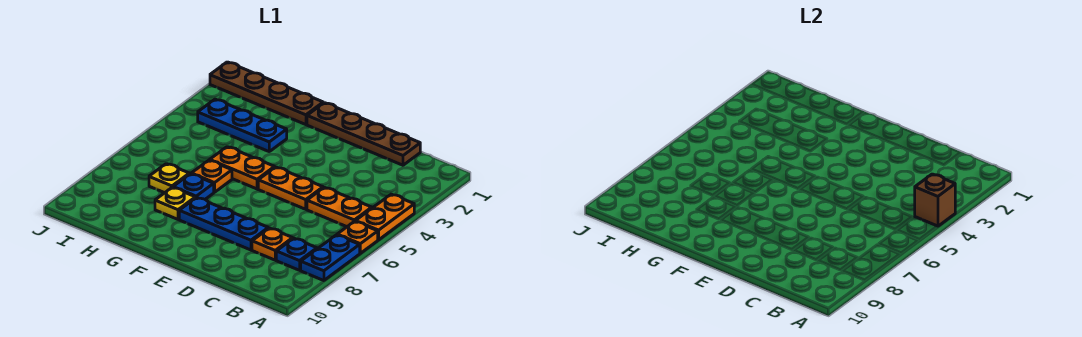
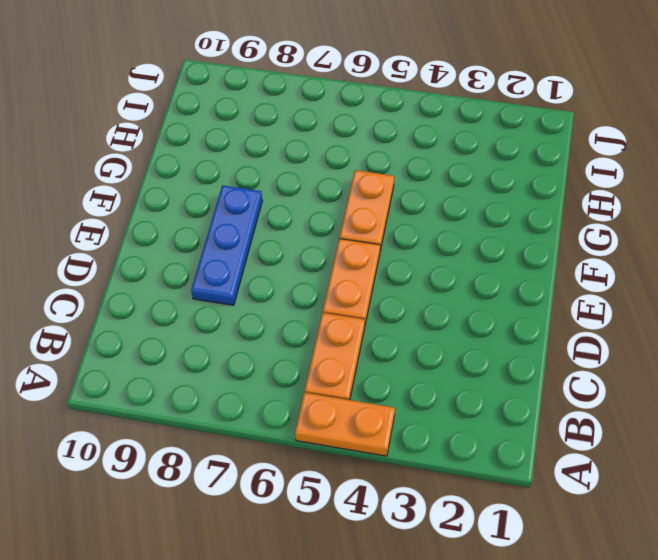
none -> orange plate A6 level 1
none -> blue plate A7:A8 level 1
none -> blue plate B8 level 1

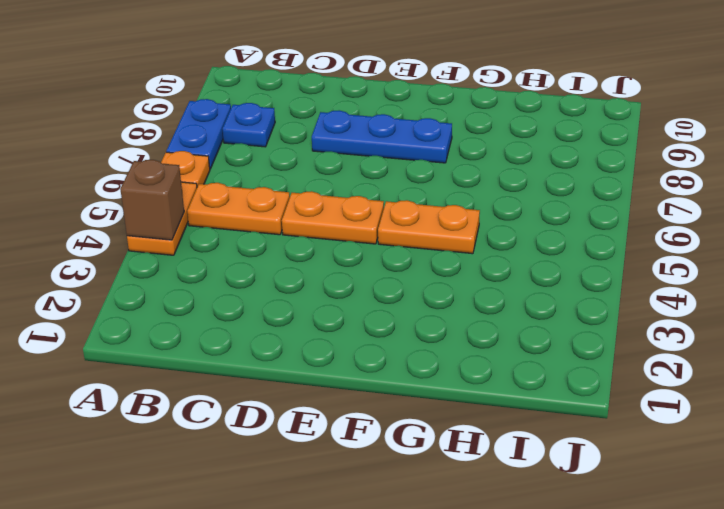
none -> brown plate C1:F1 level 1
none -> orange plate C8 level 1
none -> brown plate G1:J1 level 1

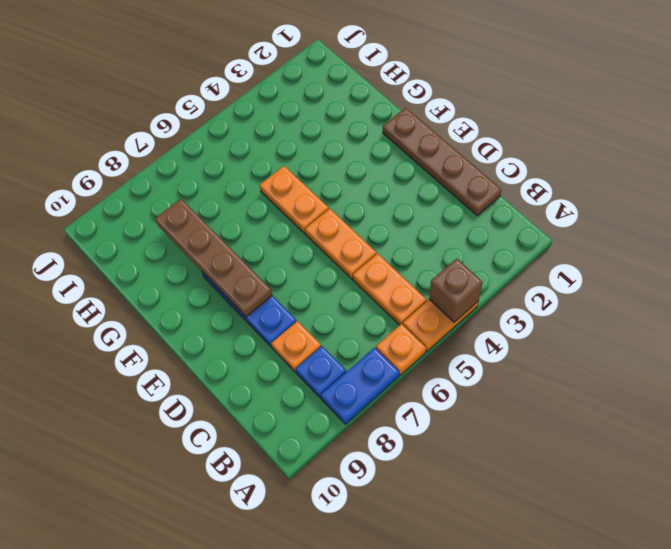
brown plate E8:H8 level 2 -> brown plate G1:J1 level 1
none -> blue plate G3:I3 level 1
none -> orange plate G6 level 1
none -> blue plate G7 level 1

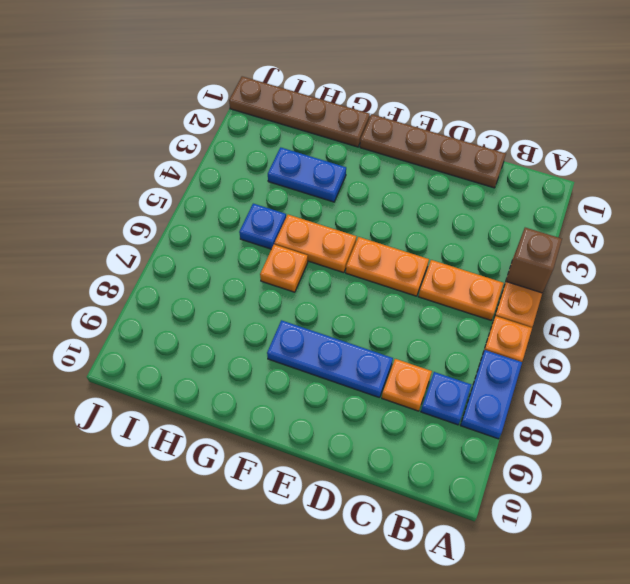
blue plate G3:H3 level 1 -> blue plate G3:I3 level 1
blue plate H5 level 1 -> blue plate G7 level 1
none -> yellow plate G8 level 1
none -> yellow plate H7 level 1

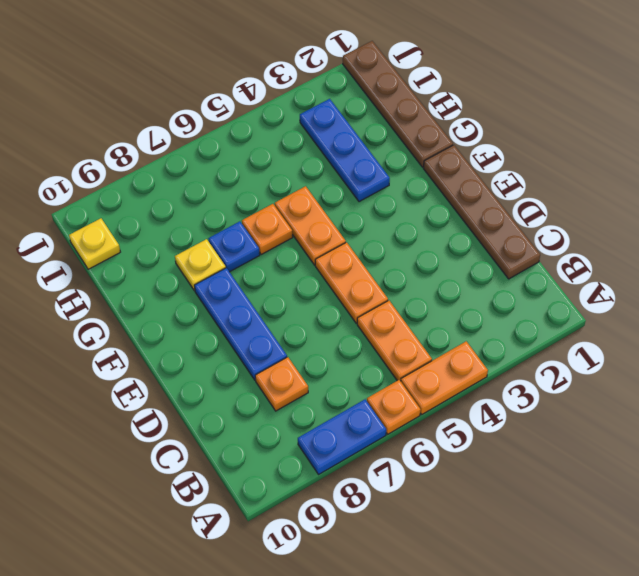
yellow plate I10 level 1 -> yellow plate H7 level 1
none -> blue plate B8 level 1
none -> brown brick A4 level 2

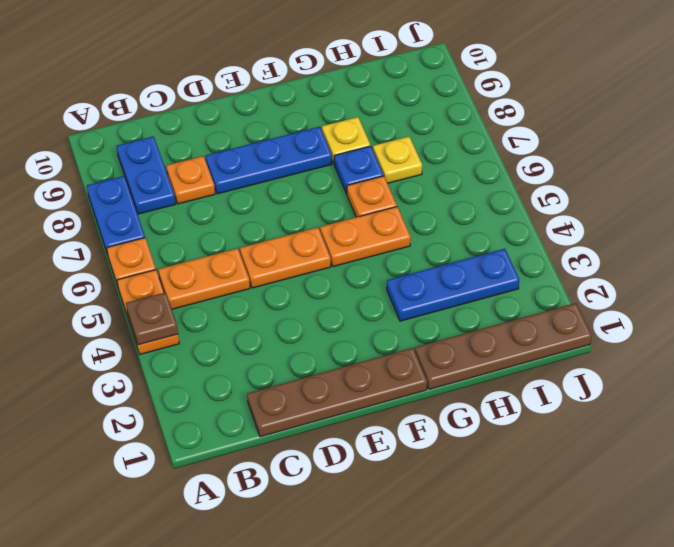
brown plate A4 level 2 -> brown brick A4 level 2
blue plate B8:B9 level 1 -> blue plate B8 level 1

